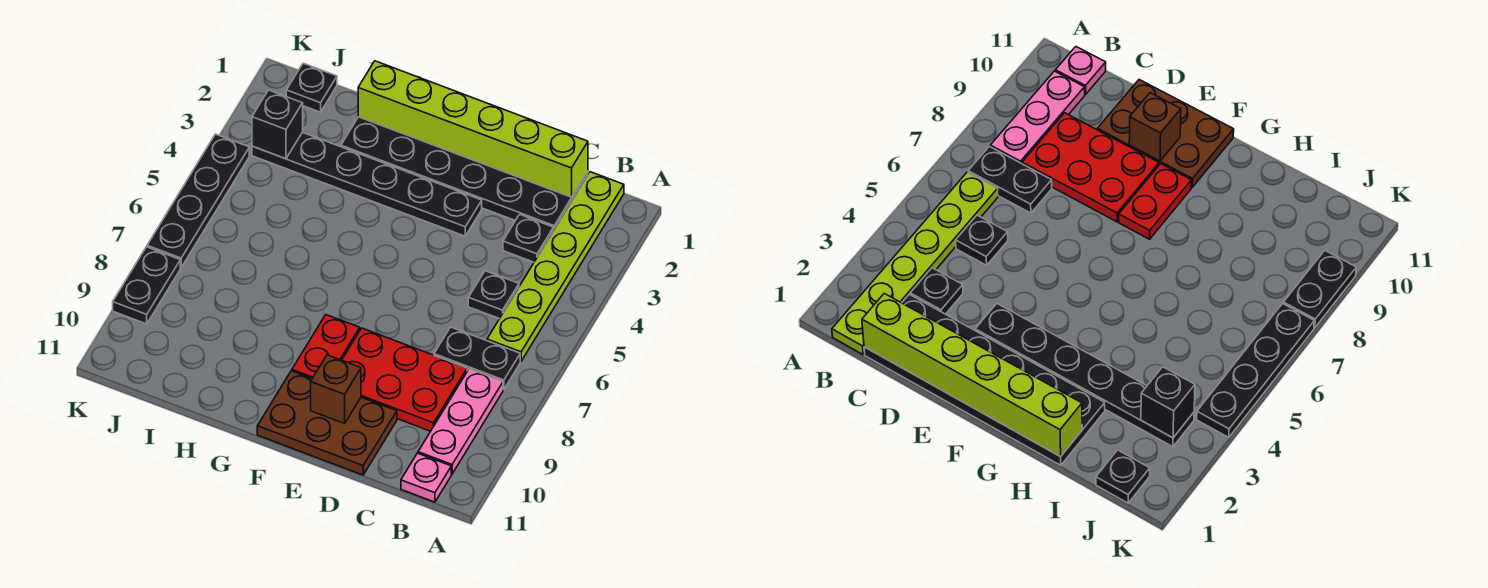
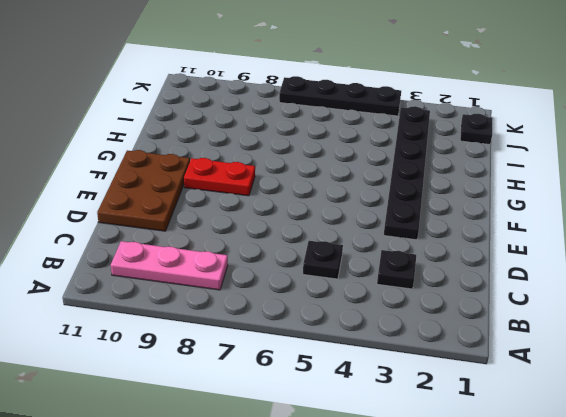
none -> lime plate B1:B6 level 1
none -> black plate B7:C7 level 1
none -> pink plate B11 level 1

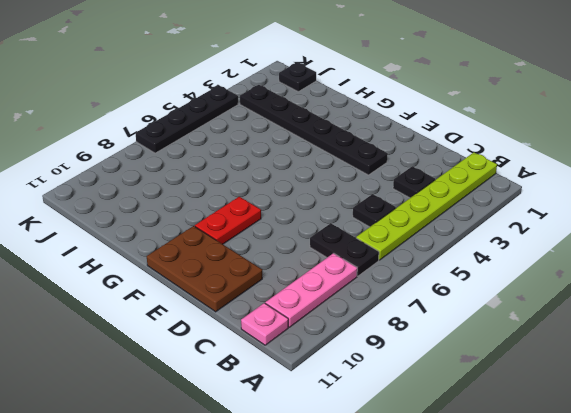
none -> black plate C1:H2 level 1
none -> red plate C8:E9 level 1
none -> black plate K8:K9 level 1

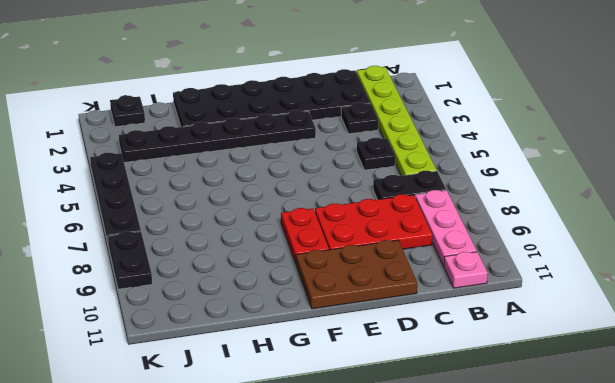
none -> lime brick C1:H1 level 2
none -> brown brick E10 level 2
none -> black brick J3 level 2

